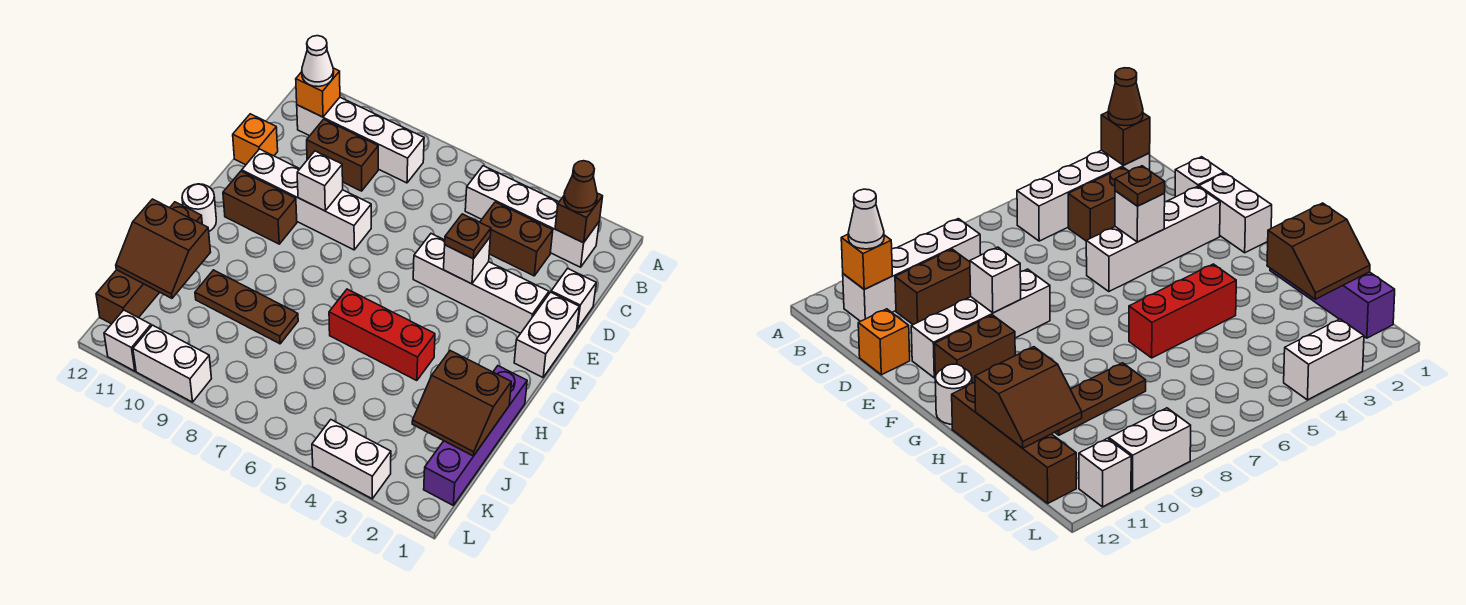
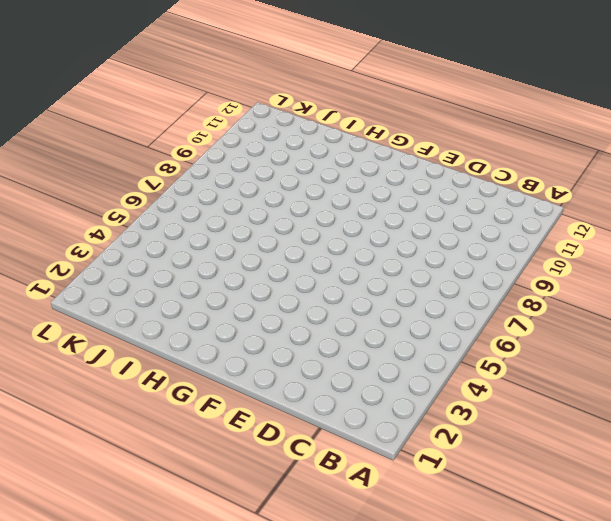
none -> white brick B2:B5 level 1
none -> white brick B8:B11 level 1
none -> brown brick C3:C4 level 1

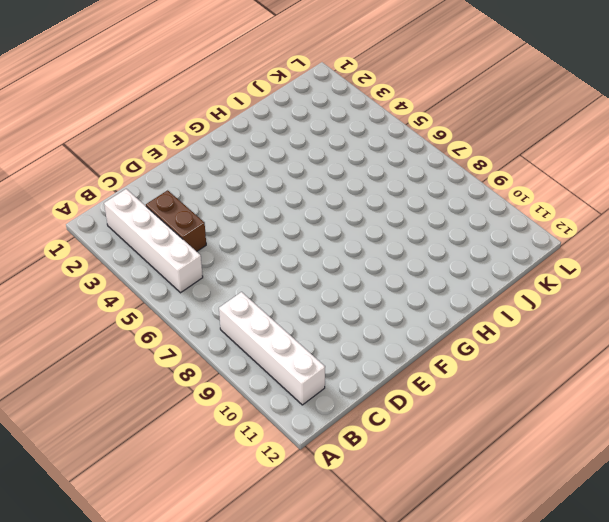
none -> brown brick C9:C10 level 1
none -> white brick D1 level 1
none -> orange brick D12 level 1

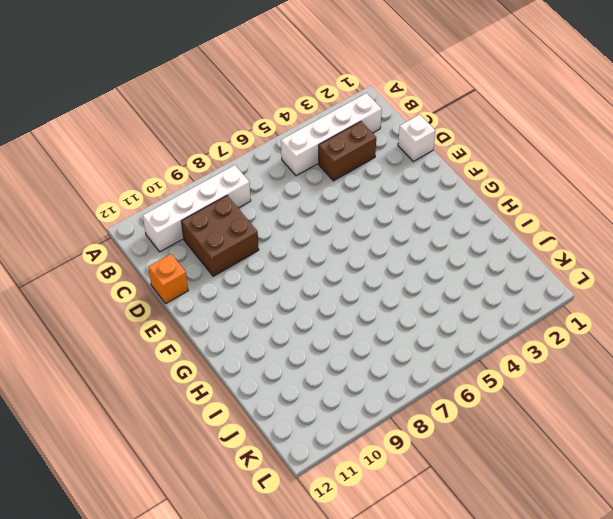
brown brick C9:D10 level 1 -> brown brick C9:C10 level 1
none -> white brick E1:F1 level 1
none -> white brick E2:E5 level 1
none -> white brick E8:E11 level 1

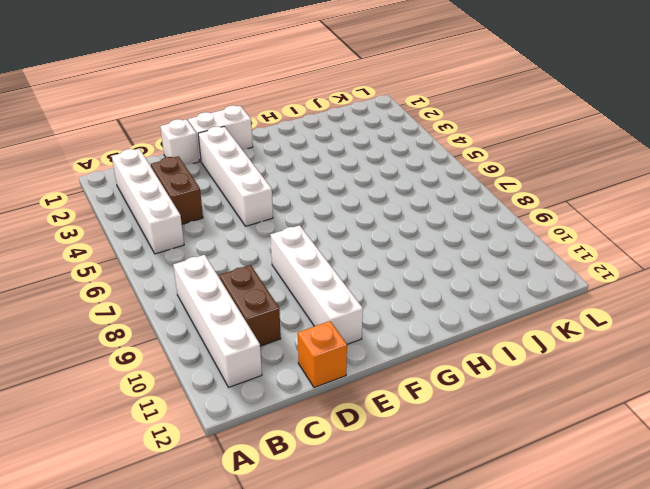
none -> brown brick F10:F11 level 1
none -> white round brick G12 level 1
none -> purple brick H1:K1 level 1

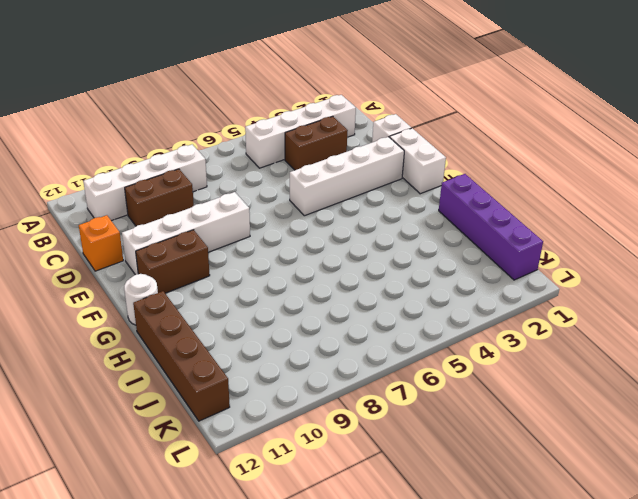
none -> red brick H4:H6 level 1
none -> brown plate I8:I10 level 1
none -> white brick L3:L4 level 1

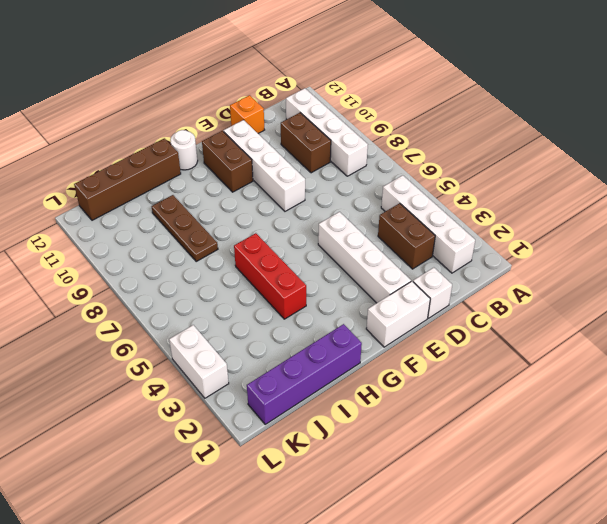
none -> white brick L9:L10 level 1
none -> white brick L11 level 1
none -> brown brick B2 level 2

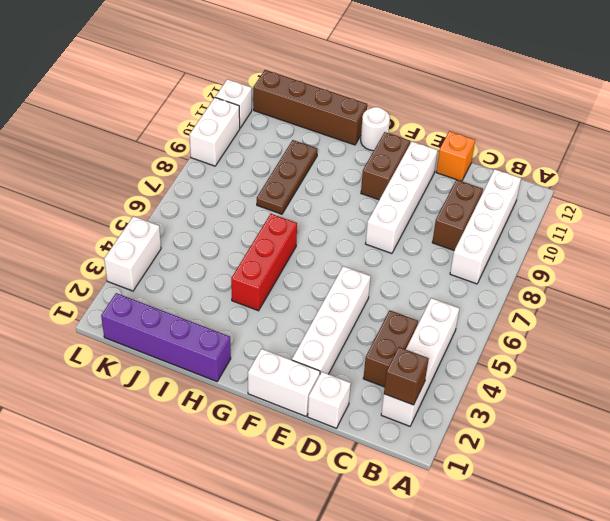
none -> orange brick B11 level 2
none -> white brick E4 level 2
none -> white brick E9 level 2

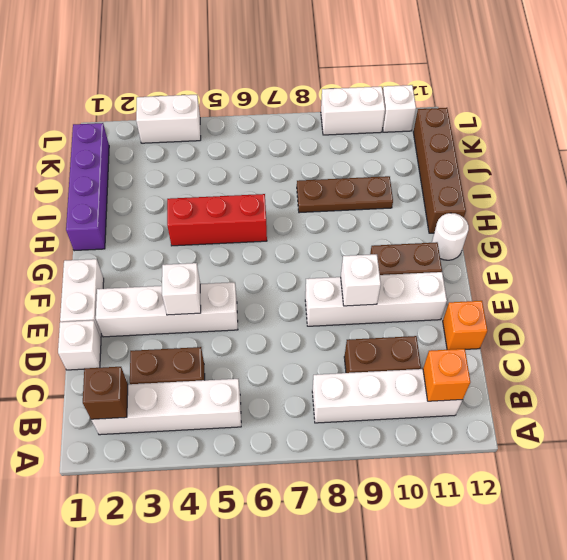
none -> brown slope I1:J2 level 2 top I
none -> brown slope I11:J12 level 2 top I
none -> brown cone B2 level 3

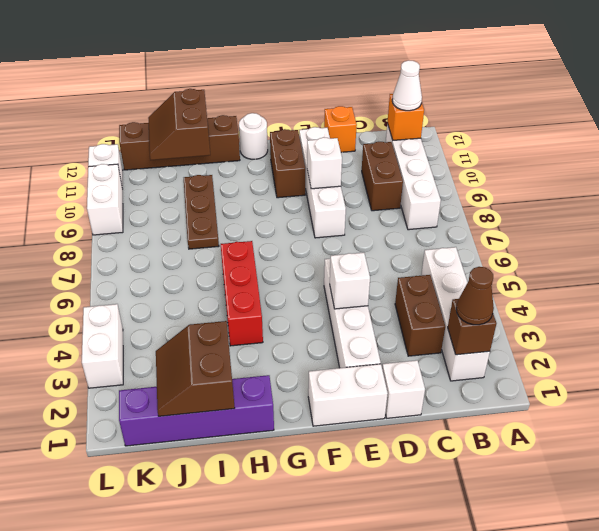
none -> brown plate E4 level 3

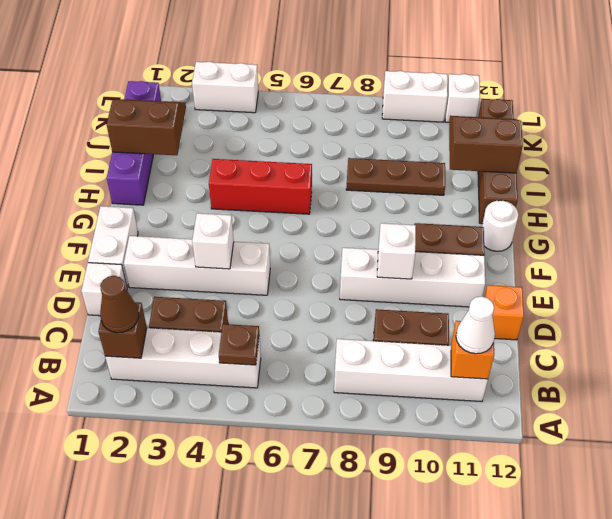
brown plate B5 level 2 -> brown plate E4 level 3

